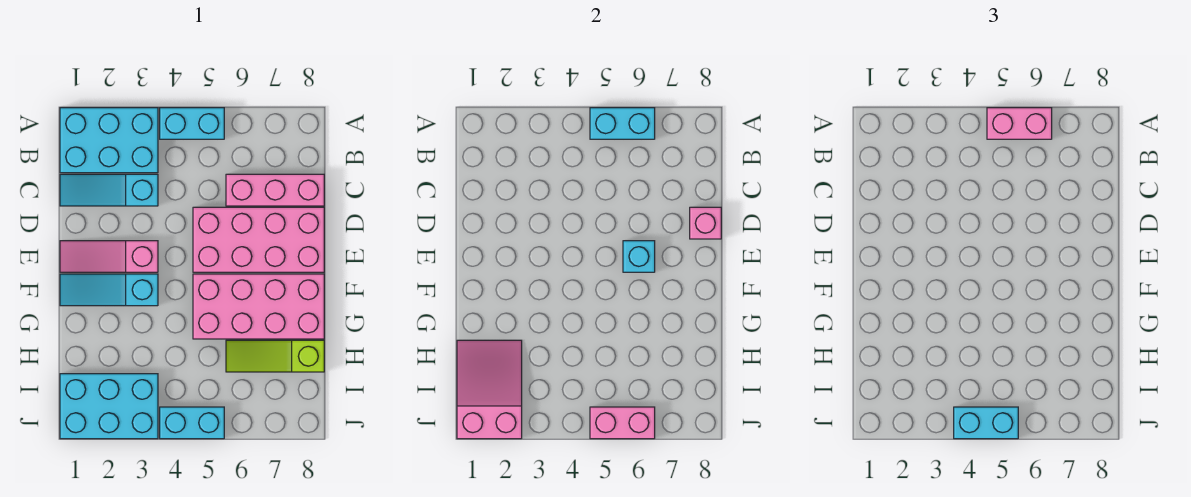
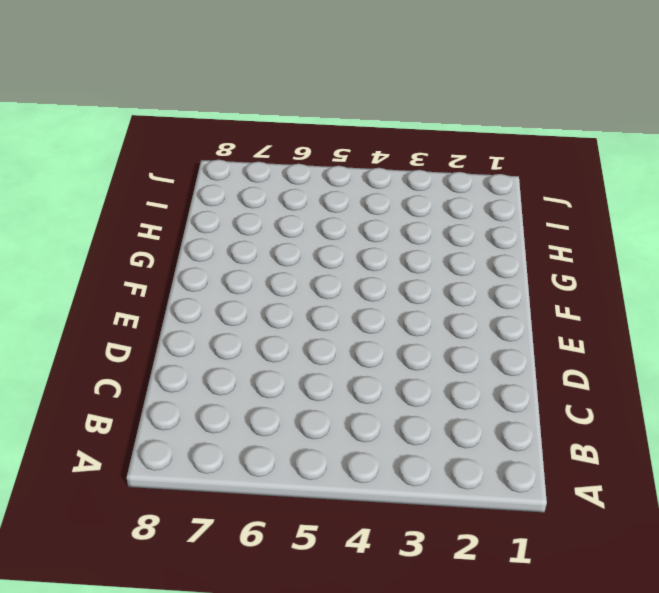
none -> cyan brick A1:B3 level 1
none -> cyan brick A4:A5 level 1
none -> cyan slope C1:C3 level 1 top 3

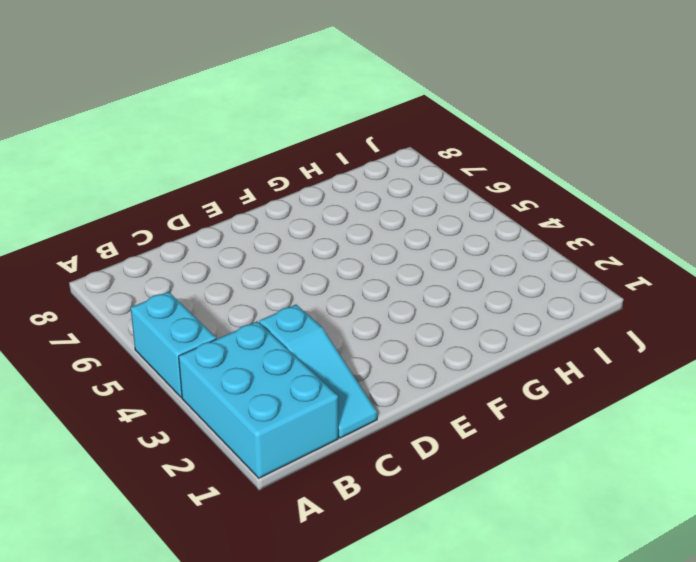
none -> pink brick C6:C8 level 1
none -> pink brick D5:E8 level 1
none -> pink slope E1:E3 level 1 top 3

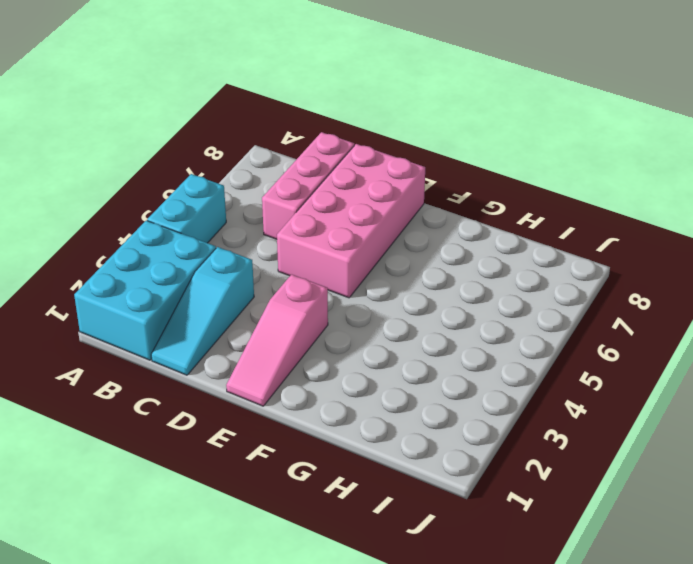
none -> cyan slope F1:F3 level 1 top 3
none -> pink brick F5:G8 level 1
none -> lime slope H6:H8 level 1 top 8

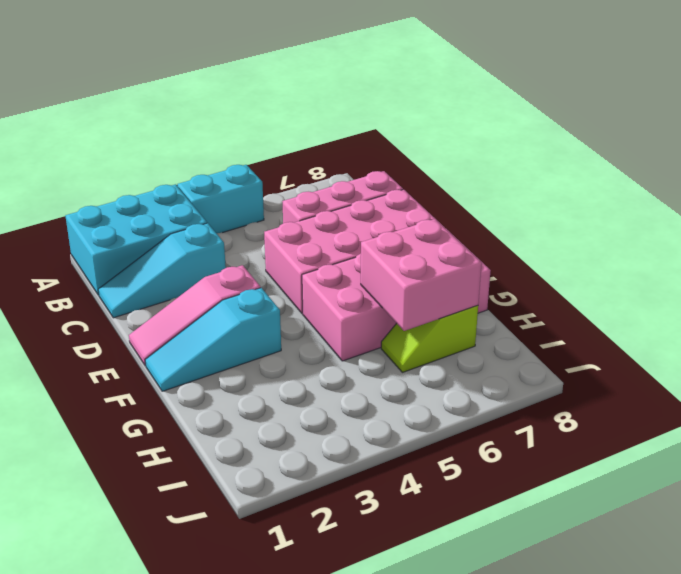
pink brick G6:H7 level 2 -> none
lime slope H6:H7 level 1 top 7 -> lime slope H6:H8 level 1 top 8
none -> cyan brick I1:J3 level 1
none -> cyan brick J4:J5 level 1
none -> cyan brick A5:A6 level 2

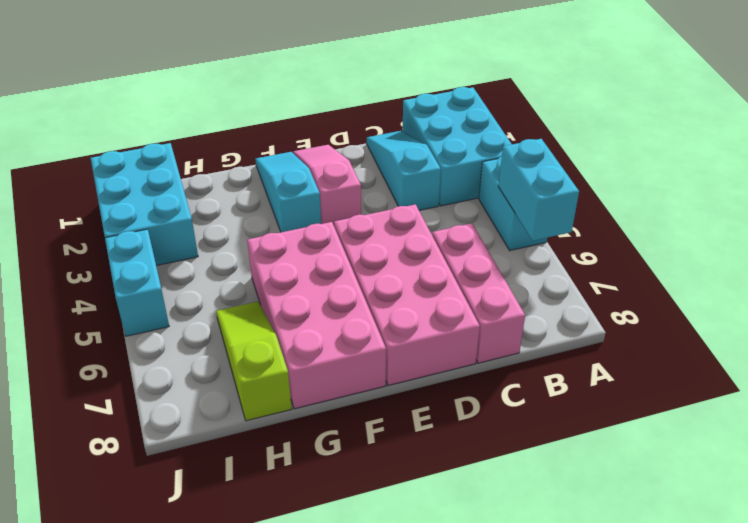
none -> pink brick D8 level 2
none -> cyan brick E6 level 2
none -> pink slope H1:J2 level 2 top J

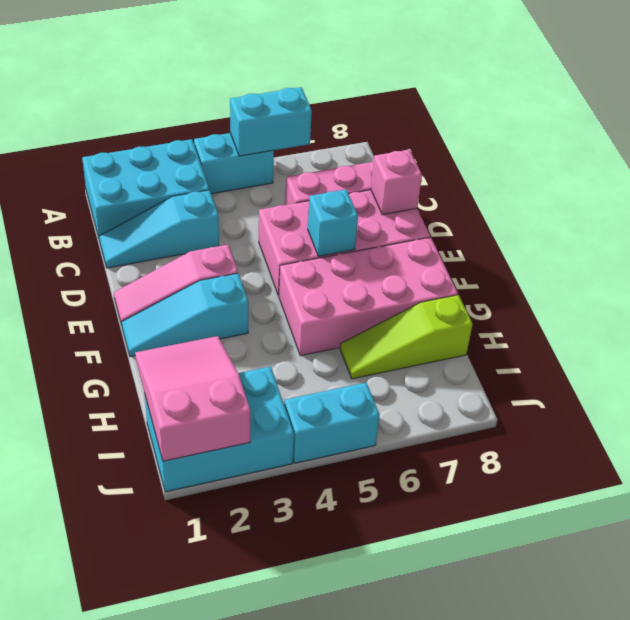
none -> pink brick J5:J6 level 2
none -> pink brick A5:A6 level 3
none -> cyan brick J4:J5 level 3

